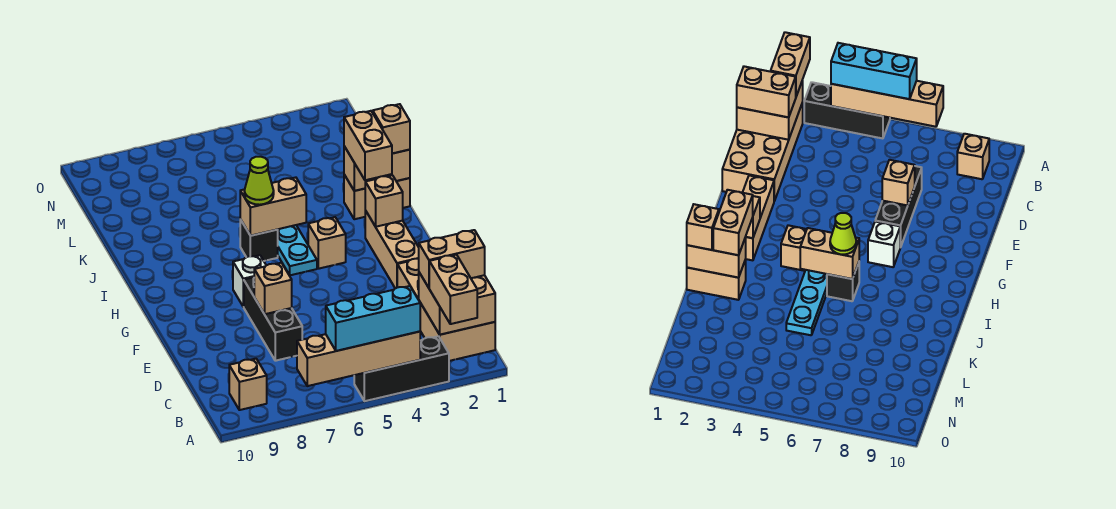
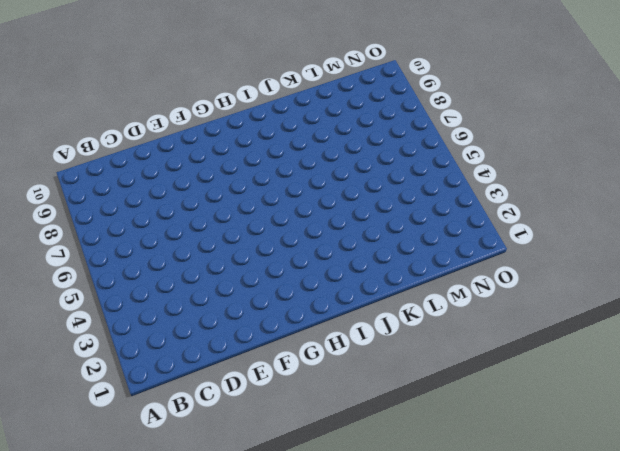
none -> black brick A3:A5 level 1
none -> tan brick B1:E2 level 1
none -> tan brick B9 level 1

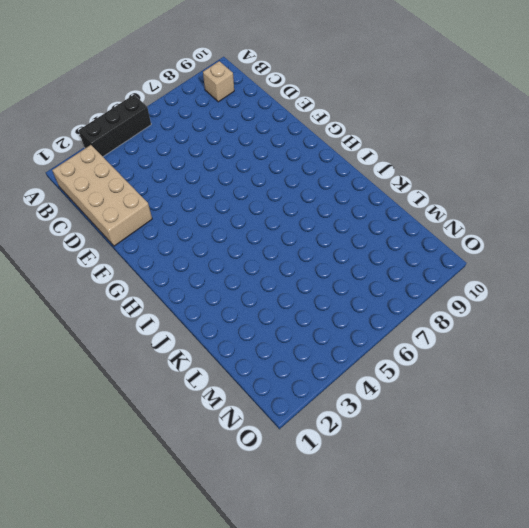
none -> black brick D7:F7 level 1
none -> tan brick F2:H2 level 1
none -> white brick G7 level 1

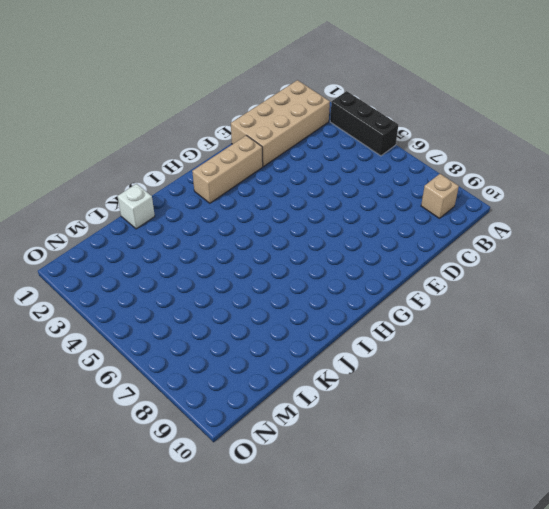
white brick K1 level 1 -> white brick G7 level 1
none -> black brick D7:F7 level 1
none -> tan brick H4 level 1
none -> cyan plate H5:K5 level 1

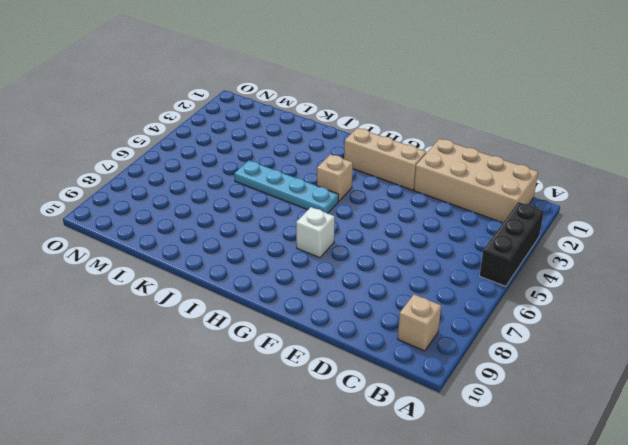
none -> black brick D7:F7 level 1
none -> black brick I6 level 1
none -> tan brick J1:J2 level 1

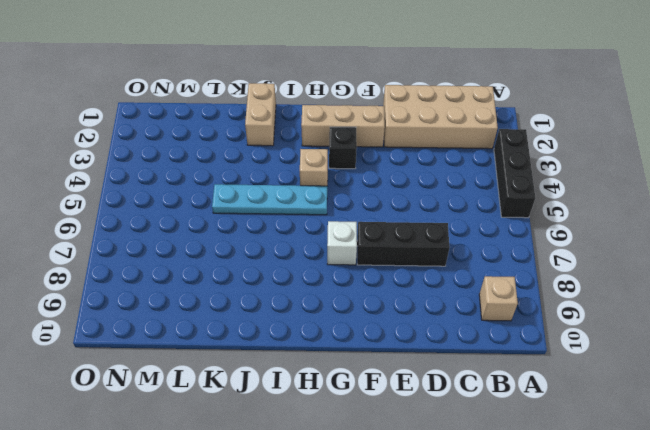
black brick G3 level 1 -> black brick I6 level 1
none -> tan brick A4:A7 level 2
none -> tan brick B1:C2 level 2
none -> tan brick E7 level 2

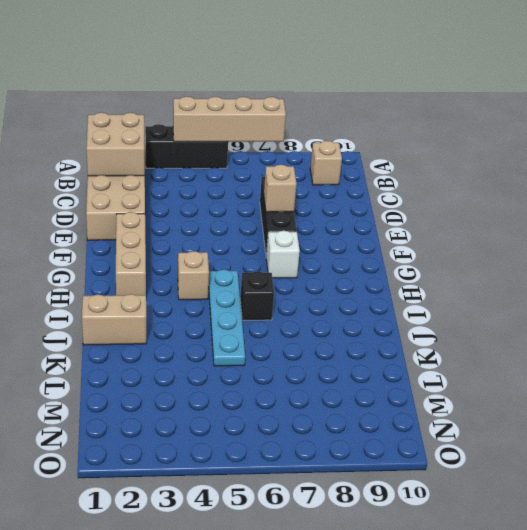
none -> tan brick H2 level 2
none -> tan brick I5:I6 level 2
none -> tan brick J1:J2 level 2

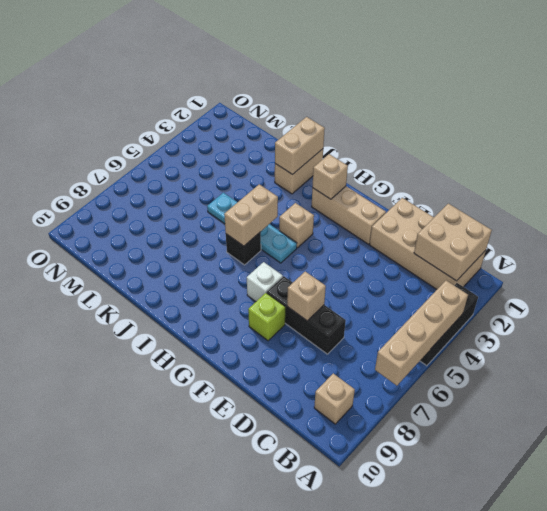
lime brick F8 level 1 -> none
none -> tan brick A2:B2 level 3
none -> cyan brick A4:A6 level 3
none -> tan brick C1:C2 level 3

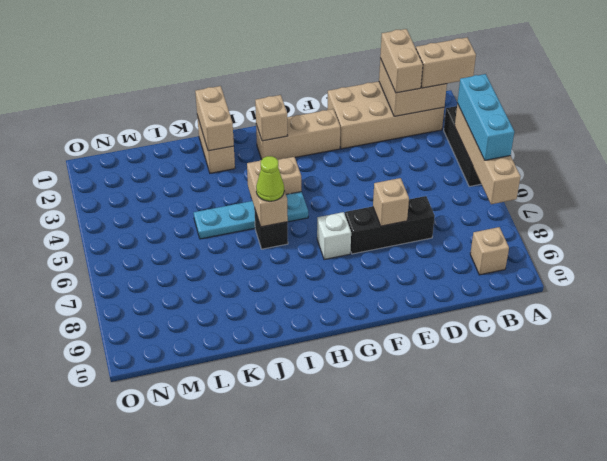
none -> tan brick I2:J2 level 3
none -> tan brick J1 level 3

